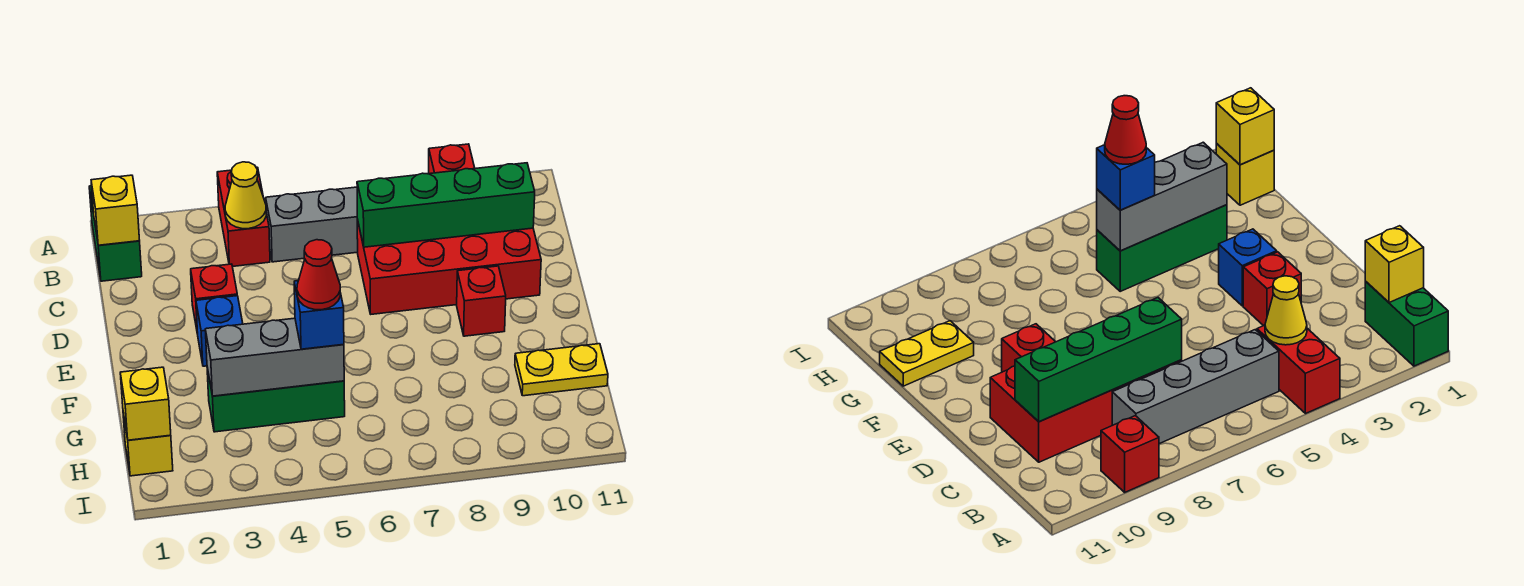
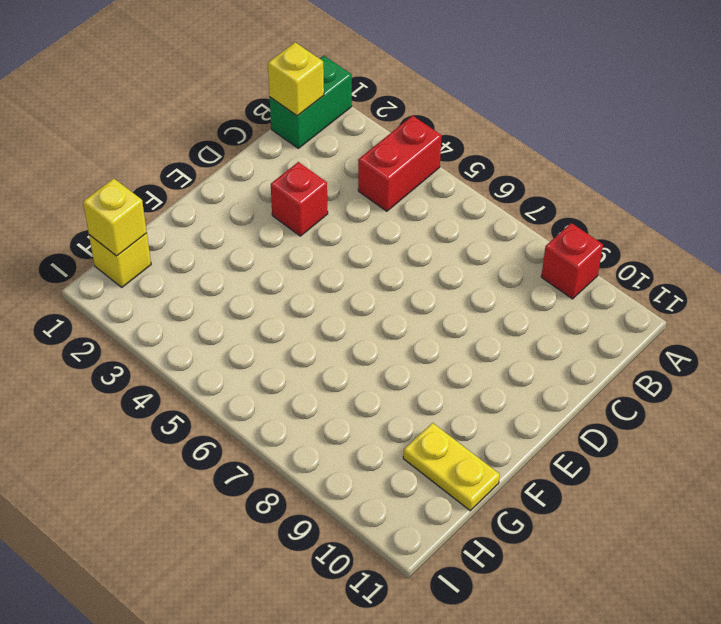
none -> grey brick B5:B8 level 1
none -> red brick C7:D10 level 1
none -> blue brick E3 level 1

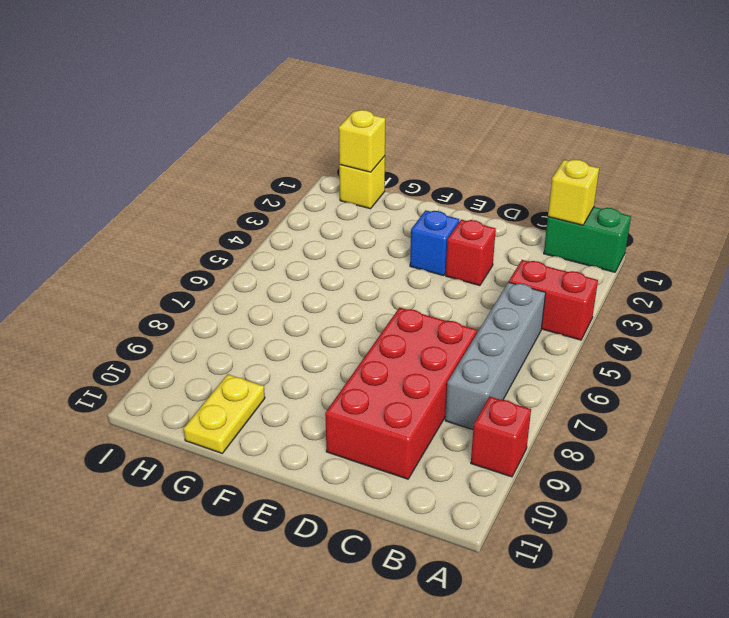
none -> red brick E9 level 1
none -> green brick G3:G5 level 1
none -> yellow cone B4 level 2

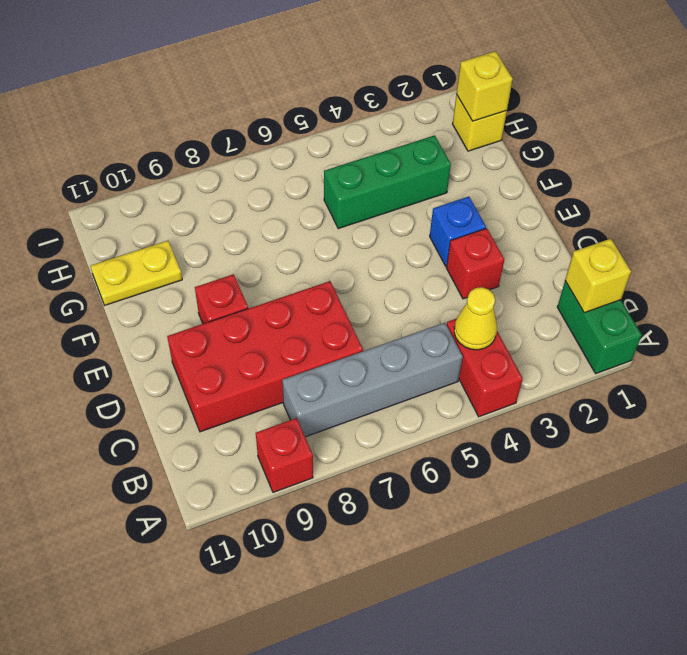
none -> green brick C7:C10 level 2
none -> grey brick G3:G5 level 2
none -> blue brick G5 level 3

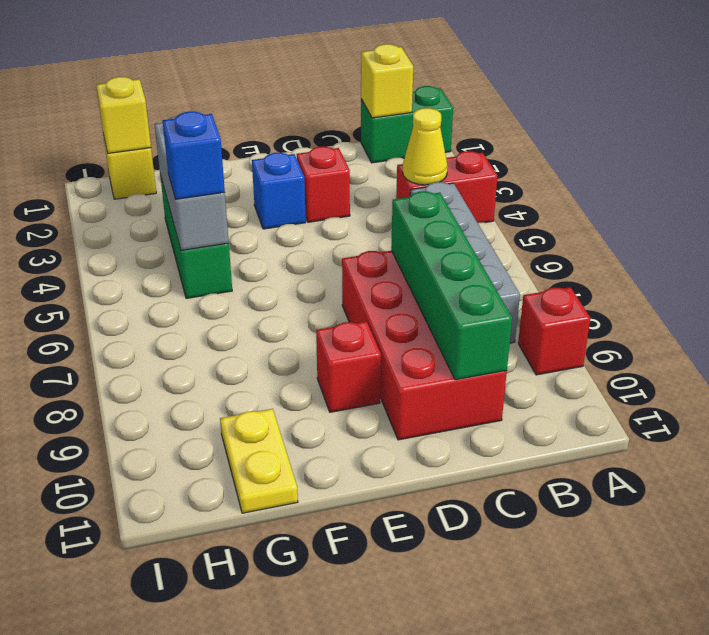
none -> red cone G5 level 4

